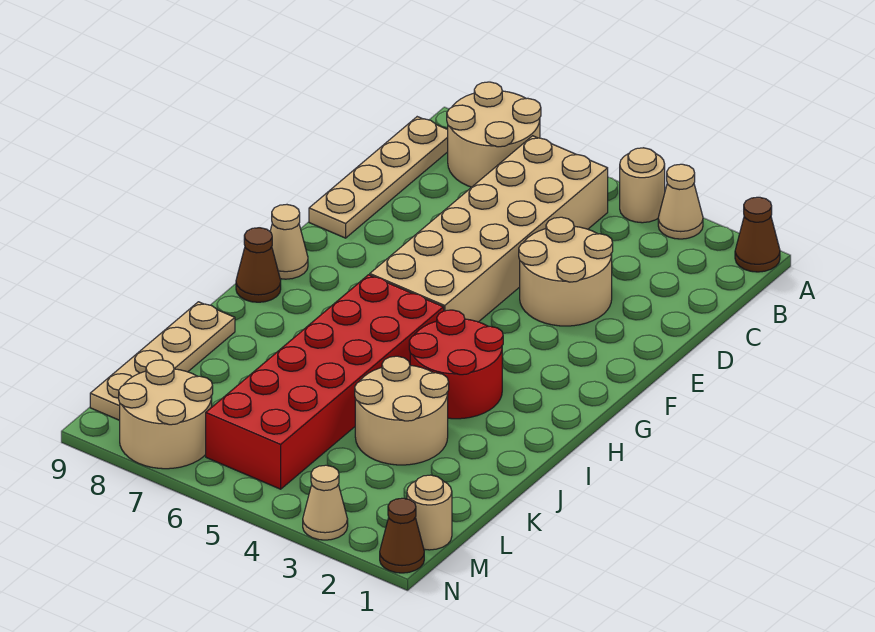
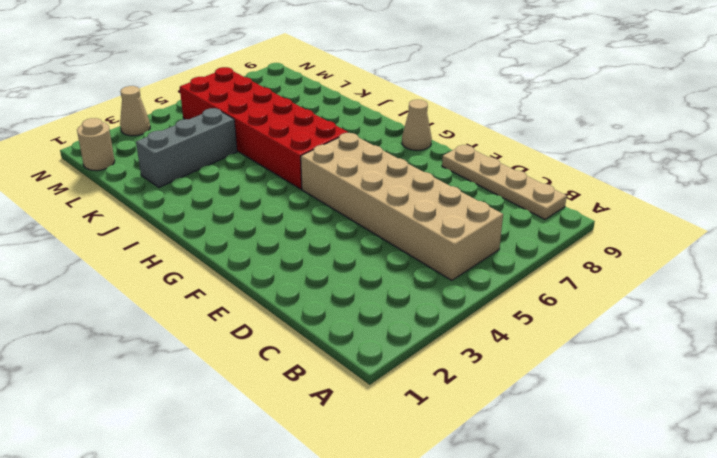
grey brick K2:K4 level 1 -> tan round brick J3:K4 level 1
none -> brown cone A1 level 1
none -> tan cone A3 level 1
none -> tan round brick A4 level 1

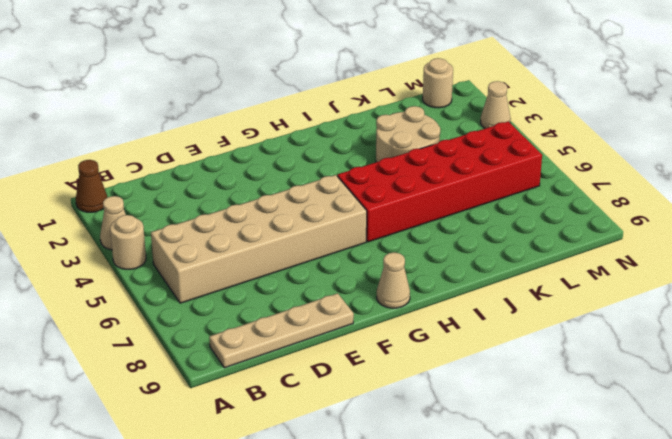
none -> tan round brick A7:B8 level 1
none -> tan round brick D3:E4 level 1
none -> red round brick H3:I4 level 1

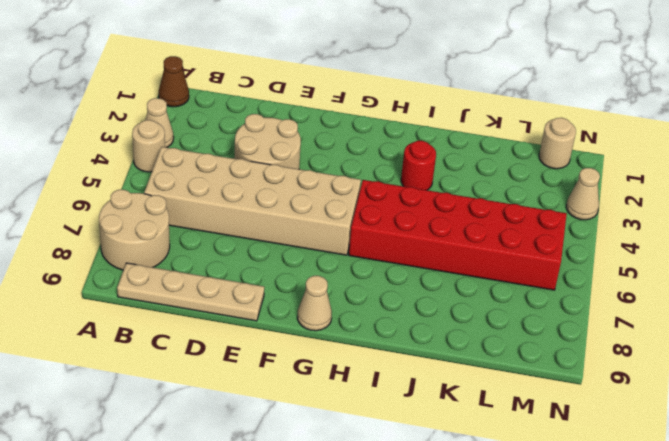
red round brick I3 level 1 -> red round brick H3:I4 level 1
none -> brown cone H9 level 1
none -> tan round brick J3:K4 level 1
none -> tan plate J9:M9 level 1

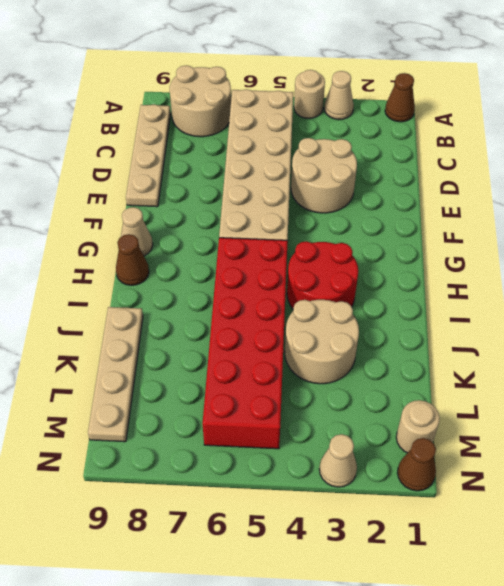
none -> tan round brick M7:N8 level 1

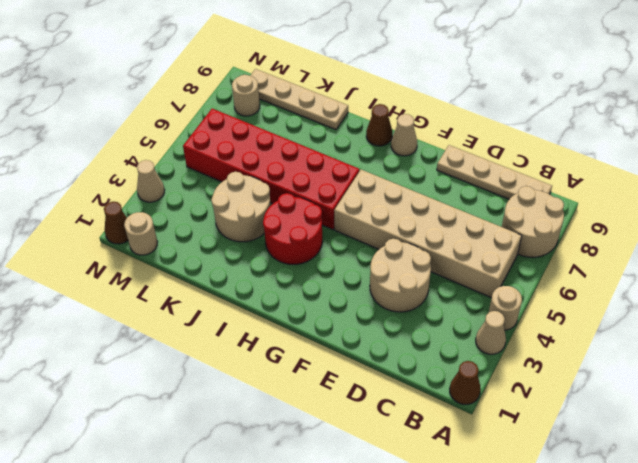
tan round brick M8 level 1 -> tan round brick M7:N8 level 1

